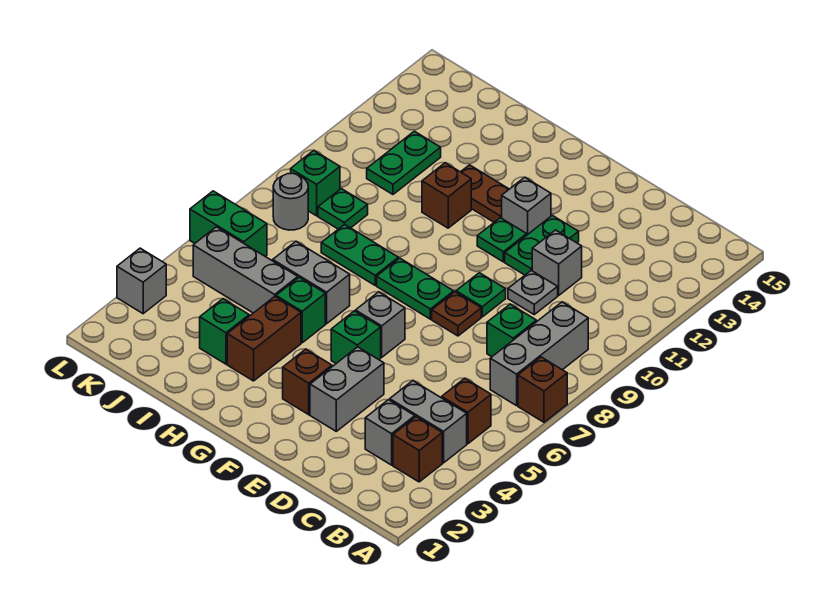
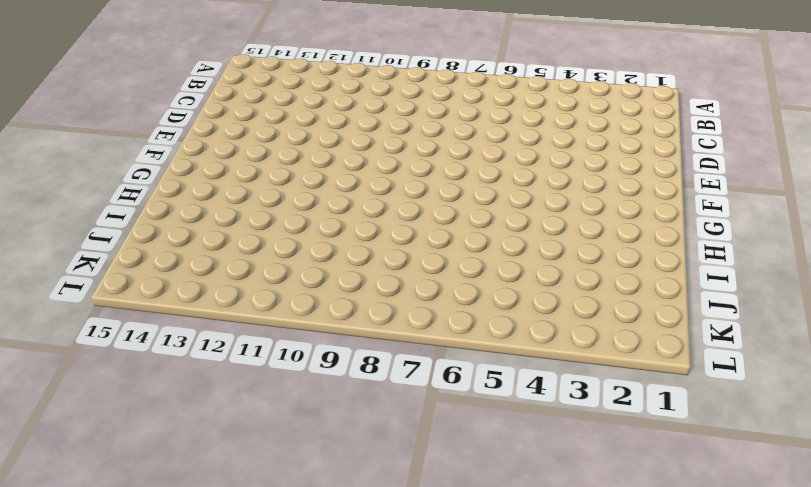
none -> brown brick A7 level 1
none -> brown brick B3 level 1
none -> grey brick B4:C4 level 1
none -> brown brick B5 level 1

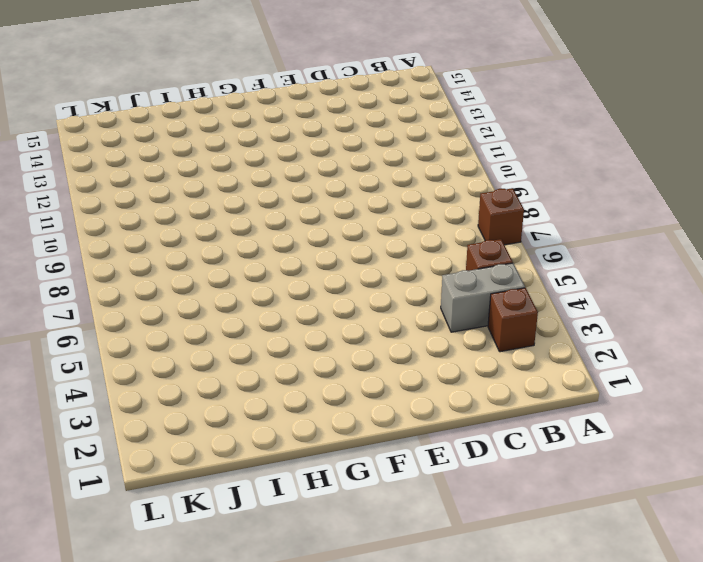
none -> grey brick B7:B9 level 1
none -> grey brick C3 level 1
none -> green brick C8 level 1
none -> grey plate D10 level 1

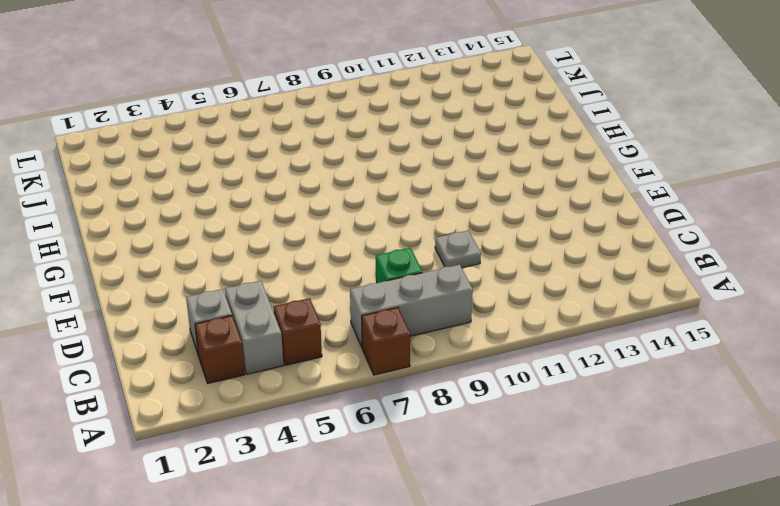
none -> grey brick D11 level 1
none -> grey brick E3:E4 level 1
none -> brown plate E8 level 1
none -> green plate E9 level 1

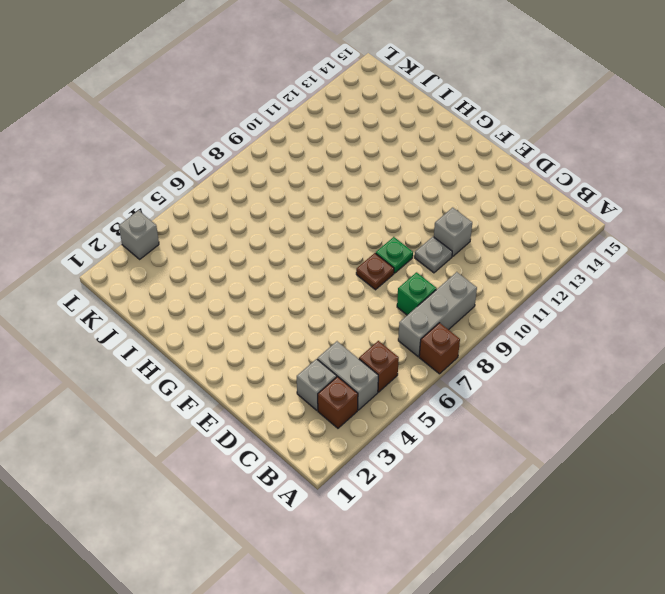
none -> grey brick E3:E4 level 1
none -> green plate E11:E12 level 1
none -> brown brick F3 level 1
none -> green brick F5 level 1

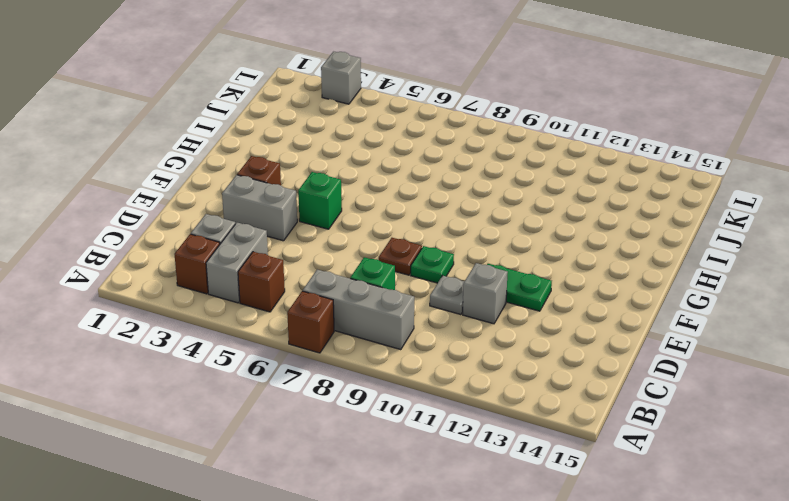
none -> grey brick F6 level 1
none -> green plate F8:G8 level 1
none -> green plate F11 level 1
none -> grey brick F12 level 1

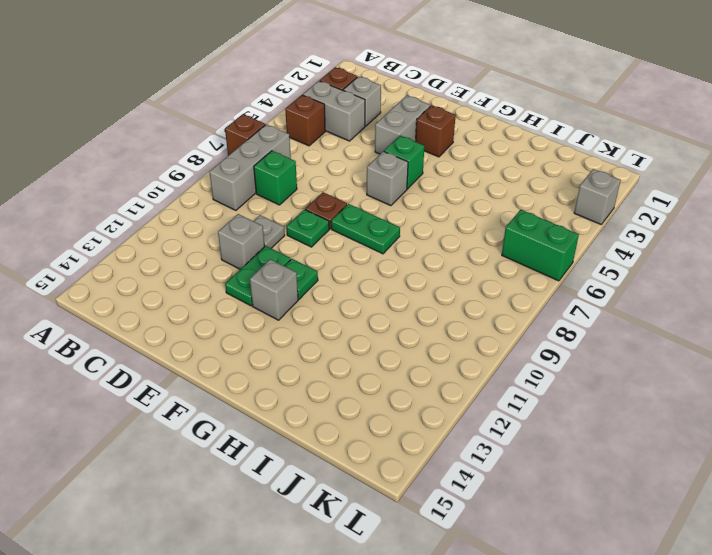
none -> brown plate G12:H12 level 1
none -> brown brick H3:H4 level 1
none -> green brick H5 level 1
none -> grey brick H6:I6 level 1

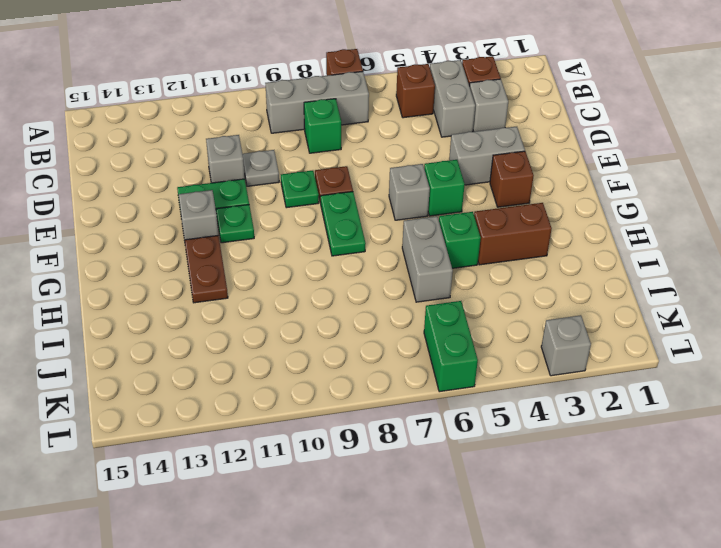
none -> green plate H8:I8 level 1
none -> brown brick H11 level 1
none -> green brick I3 level 1
none -> grey brick I5:K5 level 1

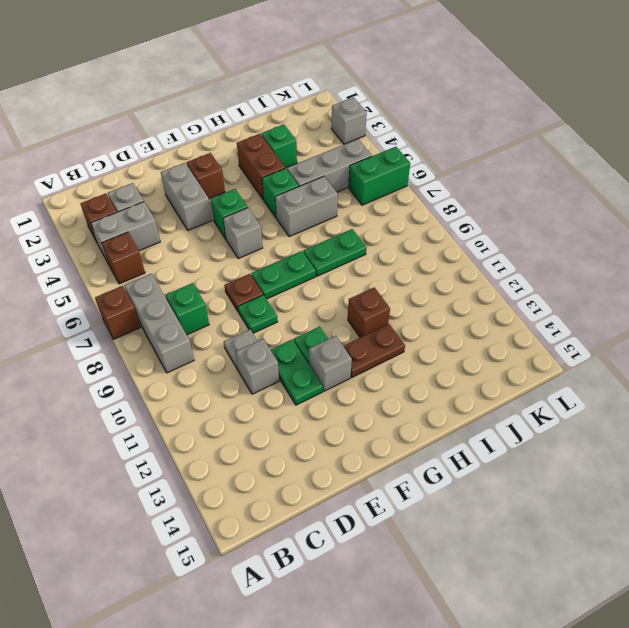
none -> green plate J9 level 1
none -> green plate J11:J12 level 1
none -> grey round brick K8 level 1
none -> green brick K9 level 1

